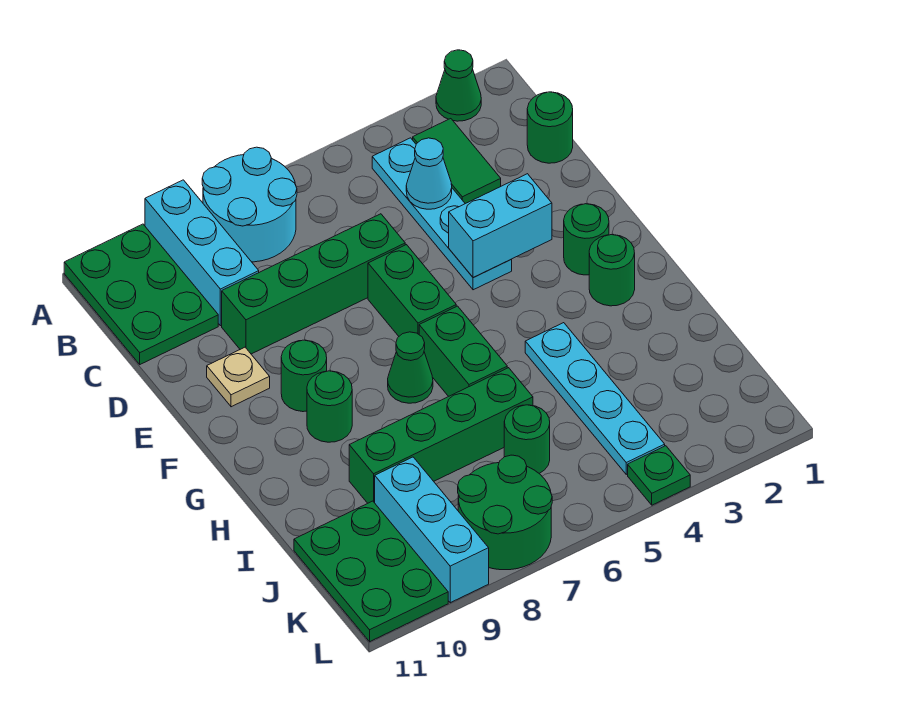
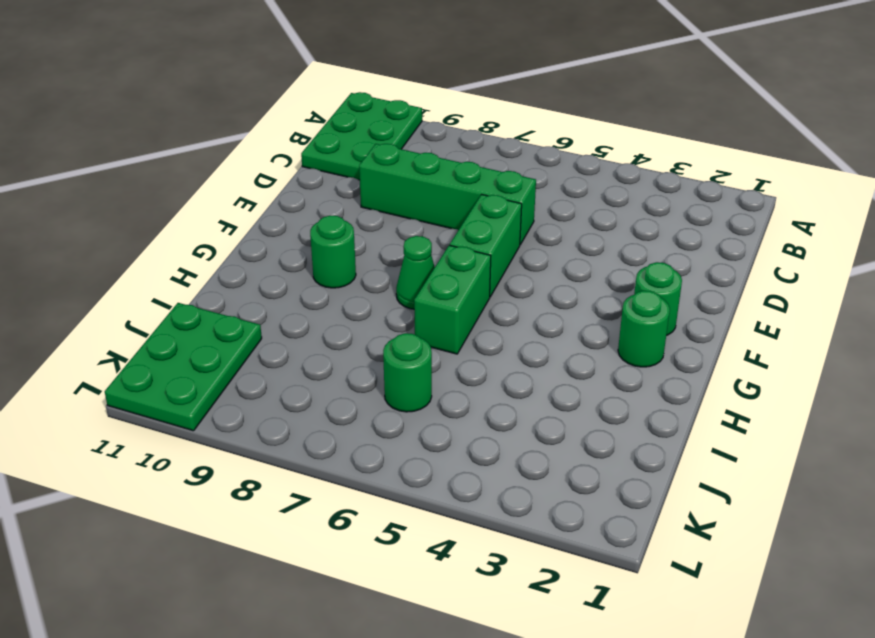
none -> green cone A2 level 1
none -> cyan round brick A7:B8 level 1
none -> cyan brick A9:C9 level 1

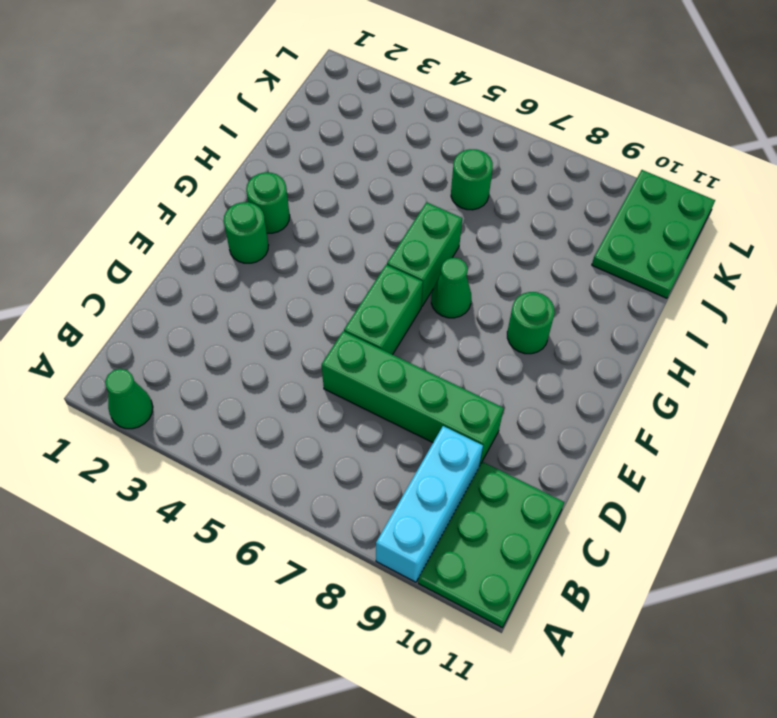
none -> cyan round brick A7:B8 level 1
none -> green tile B3:C3 level 1
none -> cyan plate B4:E4 level 1

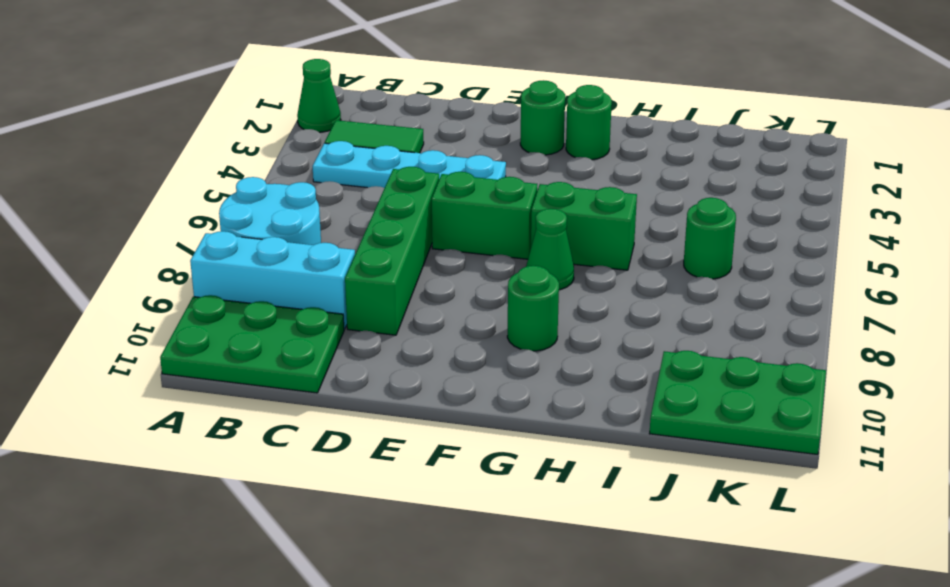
none -> green round brick C1 level 1
none -> tan plate E10 level 1
none -> green round brick F9 level 1

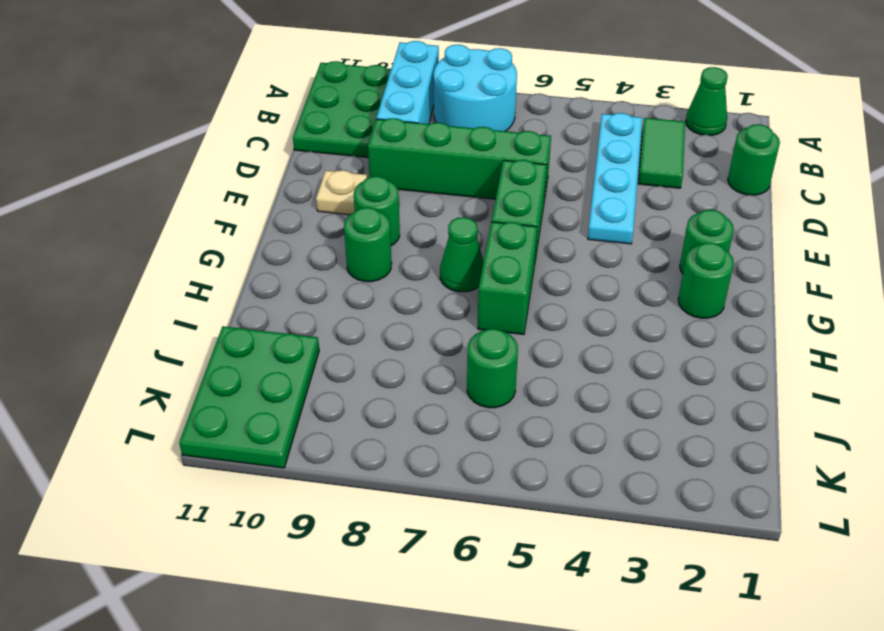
none -> cyan plate H4:K4 level 1
none -> green brick I6:I9 level 1
none -> cyan brick J9:L9 level 1

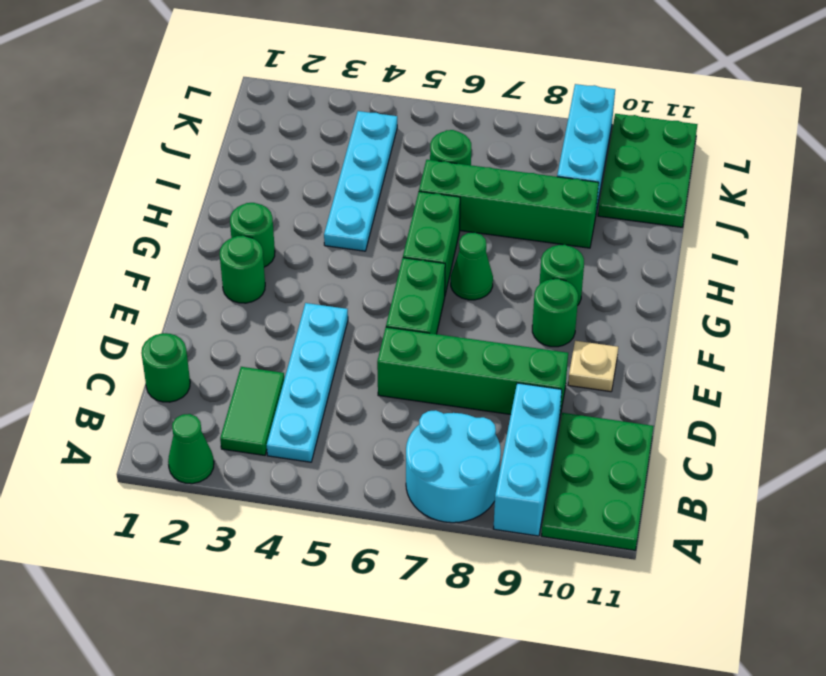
none -> green round brick K7:L8 level 1
none -> green plate L4 level 1
none -> cyan cone C4 level 2

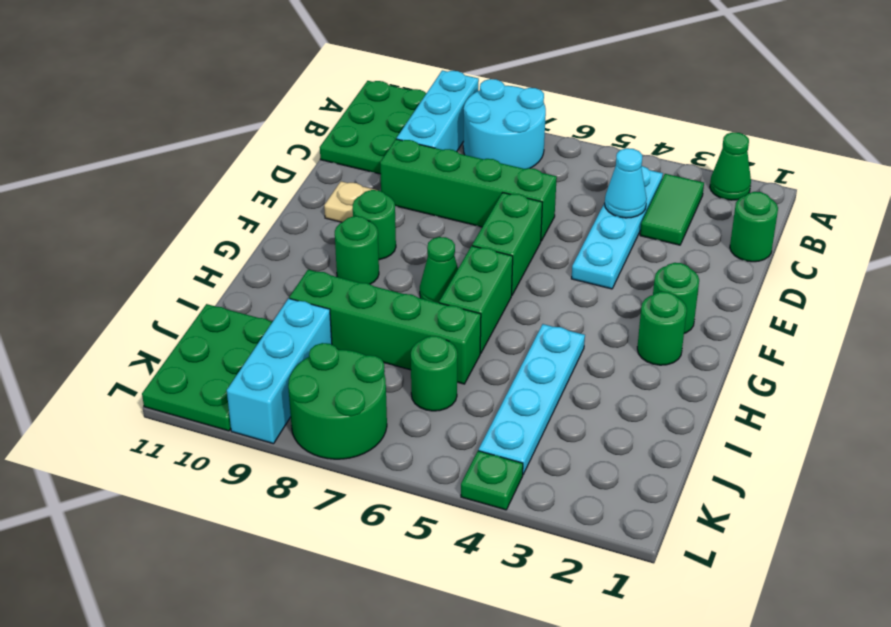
none -> cyan brick E3:E4 level 2

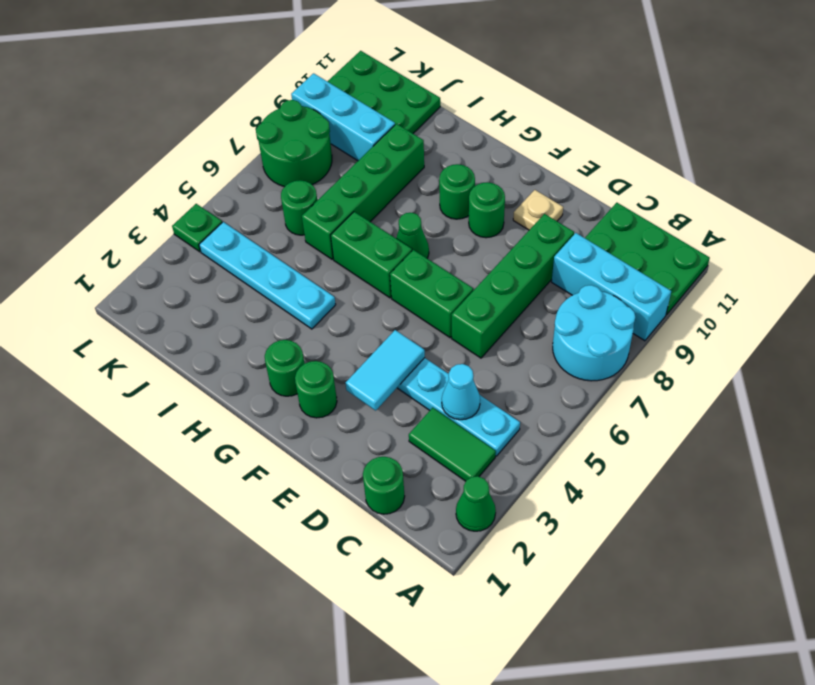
cyan tile E3:E4 level 2 -> cyan brick E3:E4 level 2

